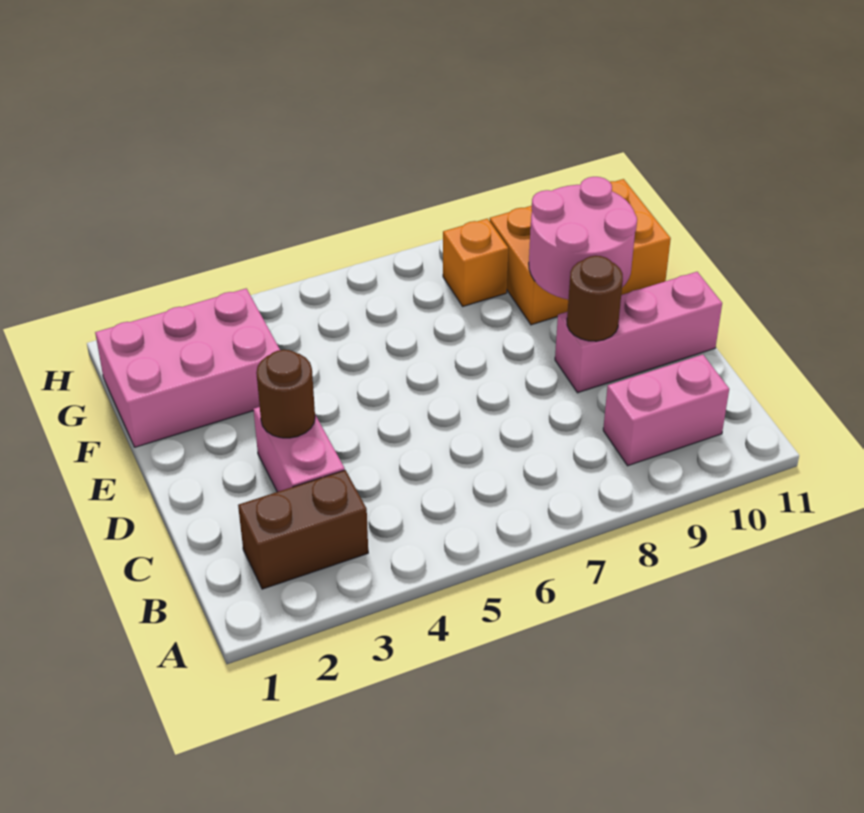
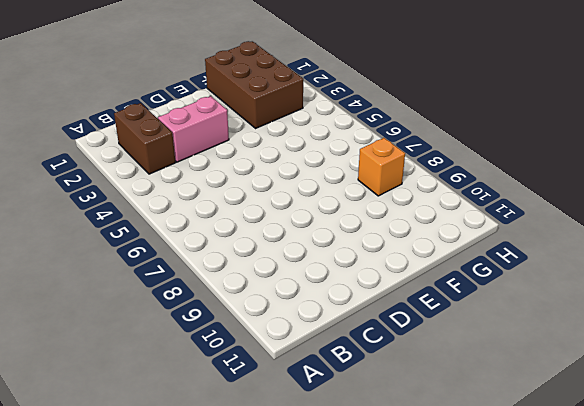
brown brick F1:G3 level 1 -> pink brick F1:G3 level 1
none -> pink brick B9:B10 level 1
none -> pink brick D9:D11 level 1

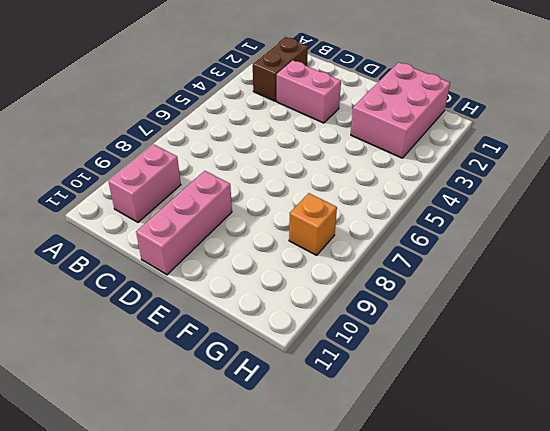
none -> orange brick F9:G11 level 1
none -> brown round brick D3 level 2

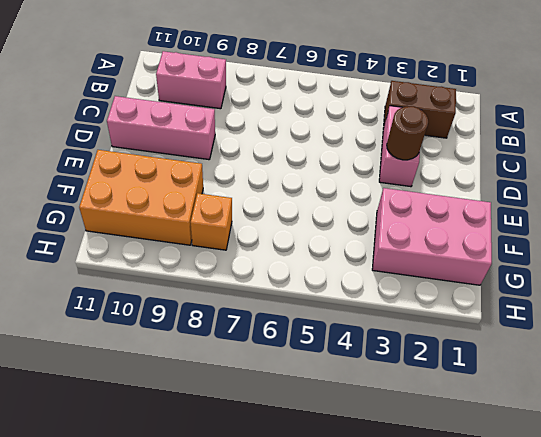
none -> brown round brick D9 level 2
none -> pink round brick E9:F10 level 2

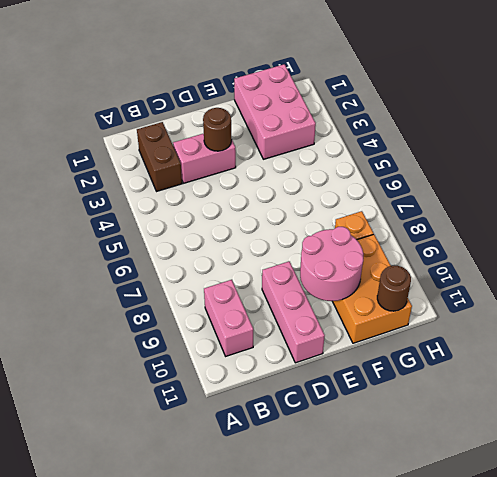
brown round brick G11 level 2 -> brown round brick D9 level 2

